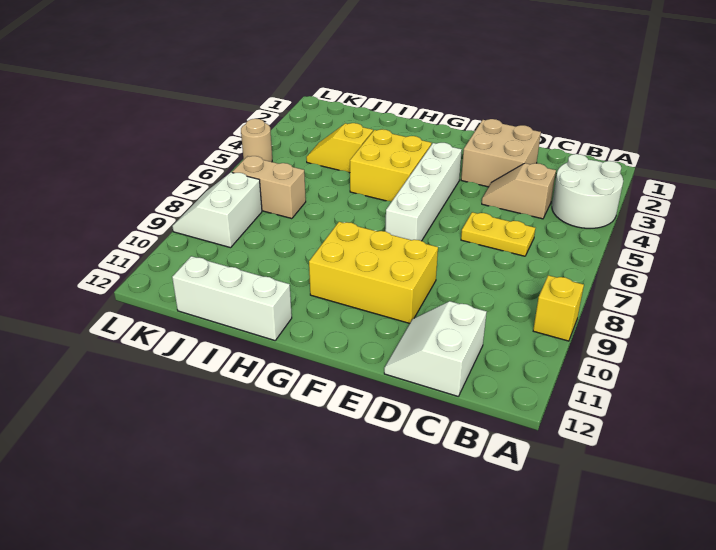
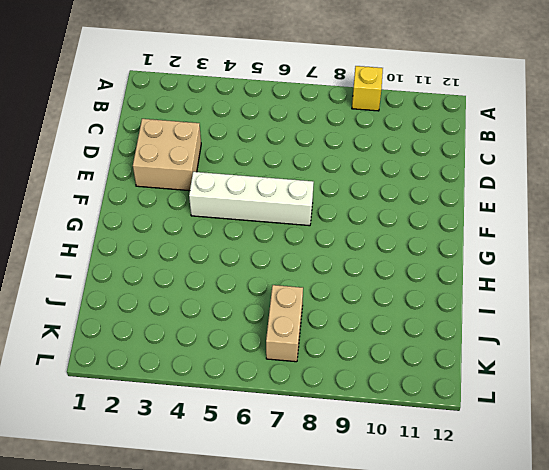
none -> white round brick A3:B4 level 1
none -> tan slope C4:D4 level 1 top C
none -> yellow plate C6:D6 level 1

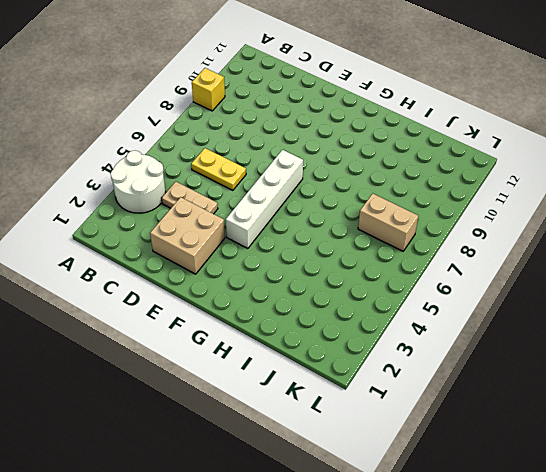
tan plate C4:D4 level 1 -> tan slope C4:D4 level 1 top C
none -> white slope C11:D12 level 1 top C
none -> yellow brick E9:G10 level 1
none -> yellow brick G4:H5 level 1

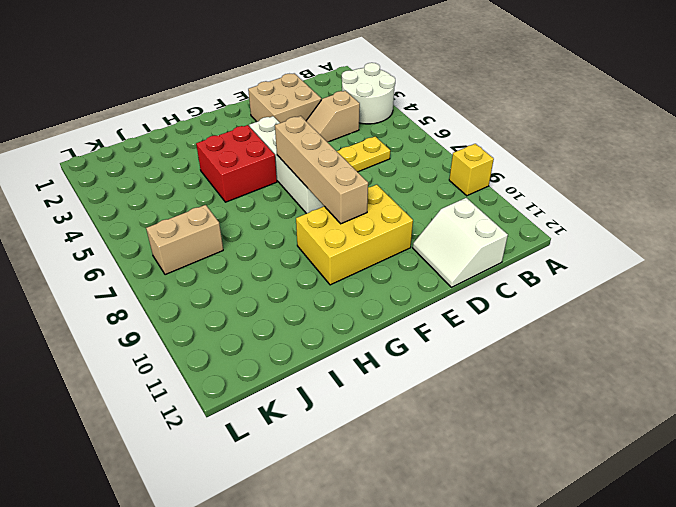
tan brick F6:F9 level 2 -> none
red brick G4:H5 level 1 -> yellow brick G4:H5 level 1
none -> white brick H12:J12 level 1
none -> yellow slope I4:J4 level 1 top I
none -> white slope K8:L9 level 1 top K

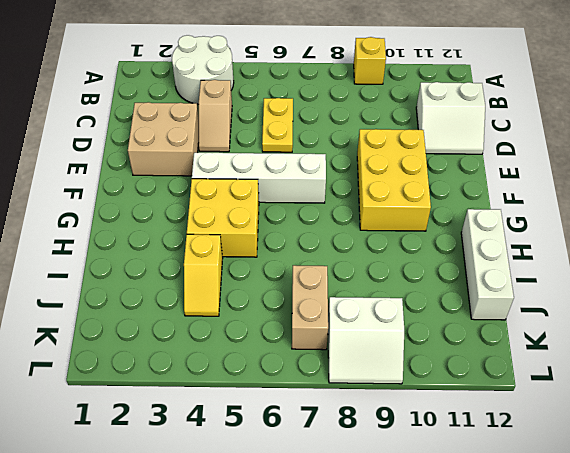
none -> tan round brick L5 level 1

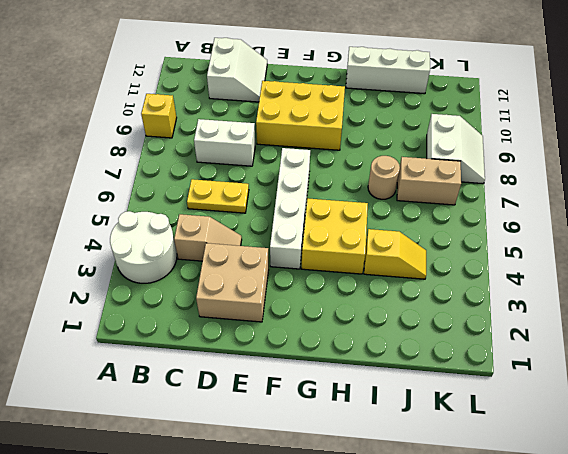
white brick C8:D8 level 1 -> none
tan round brick I7 level 1 -> tan round brick L5 level 1

